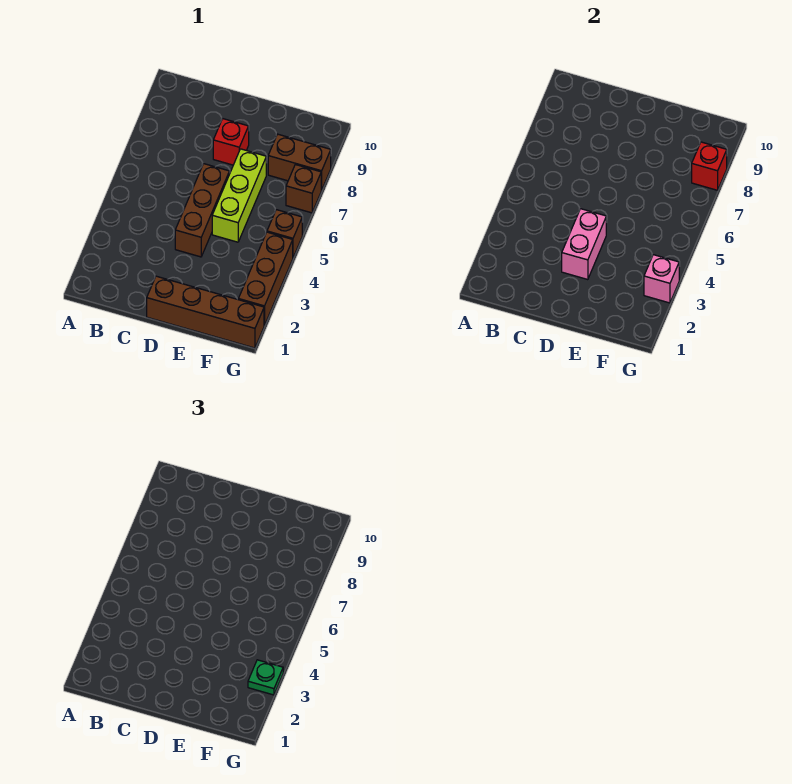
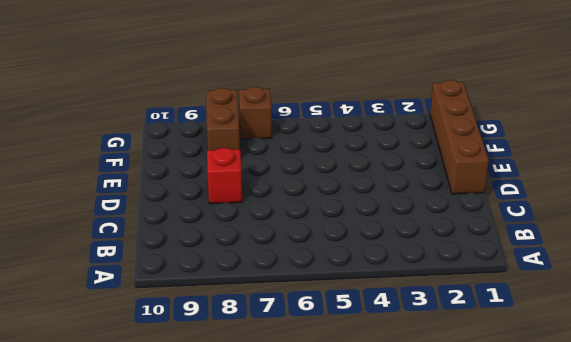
none -> brown brick D4:D6 level 1
none -> lime brick E5:E7 level 1
none -> brown brick G2:G4 level 1

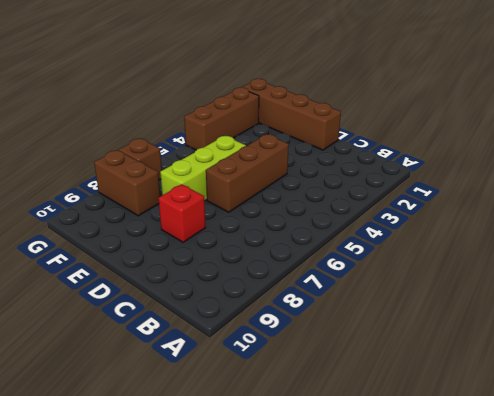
none -> brown brick G5 level 1
none -> pink brick D3:D4 level 2
none -> pink brick G3 level 2

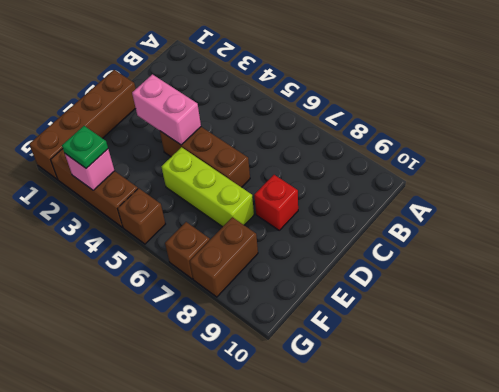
none -> red brick G8 level 2

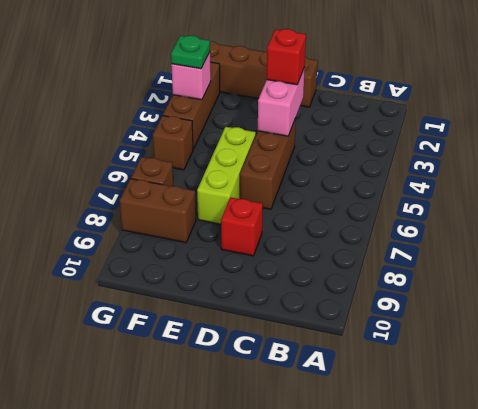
red brick D3 level 3 -> red brick G8 level 2

